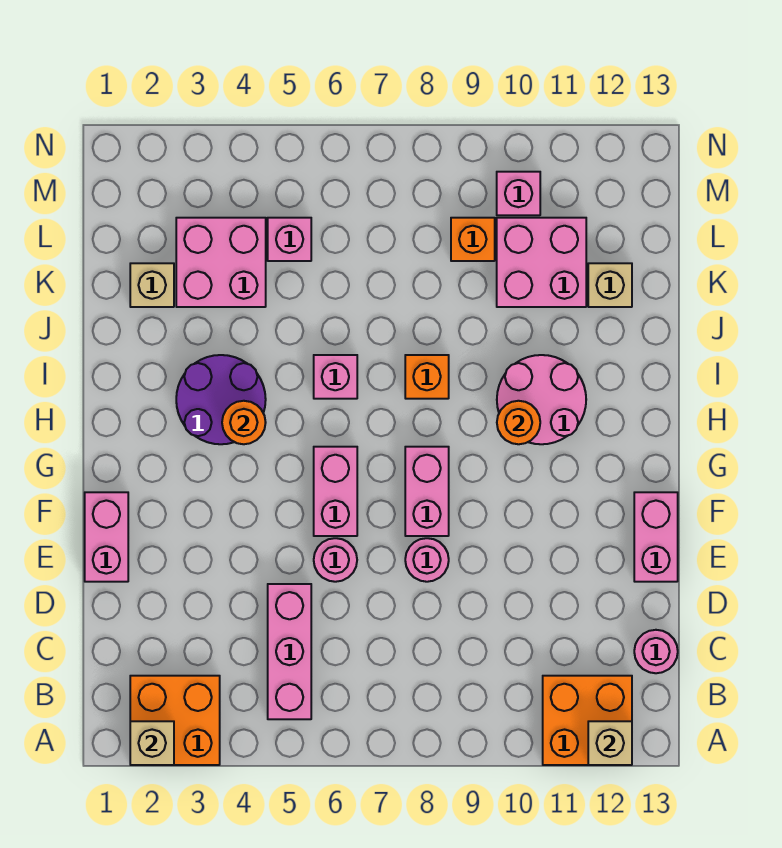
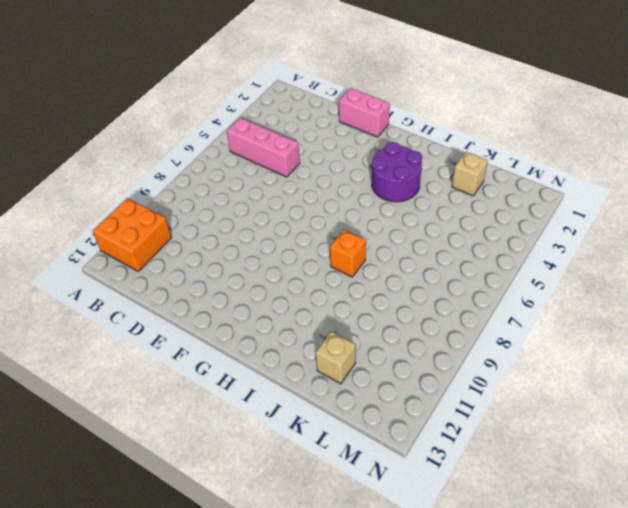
none -> orange brick A2:B3 level 1
none -> pink round brick C13 level 1
none -> pink round brick E6 level 1

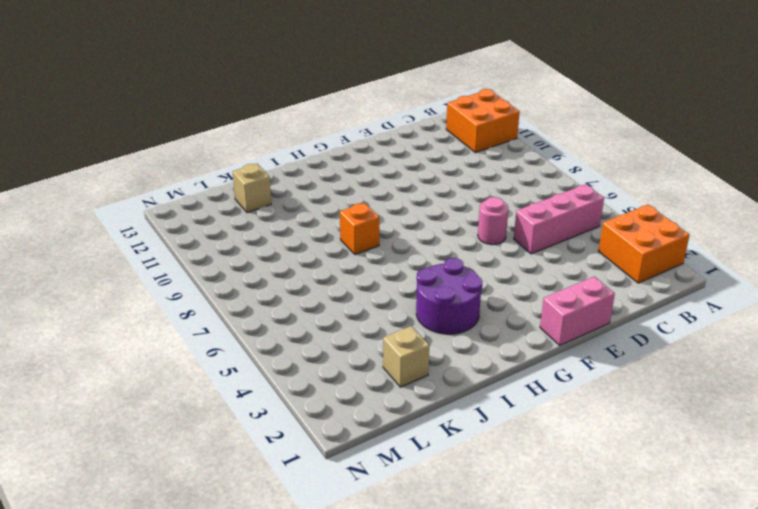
none -> pink round brick C13 level 1
none -> pink round brick E8 level 1
none -> pink brick E13:F13 level 1

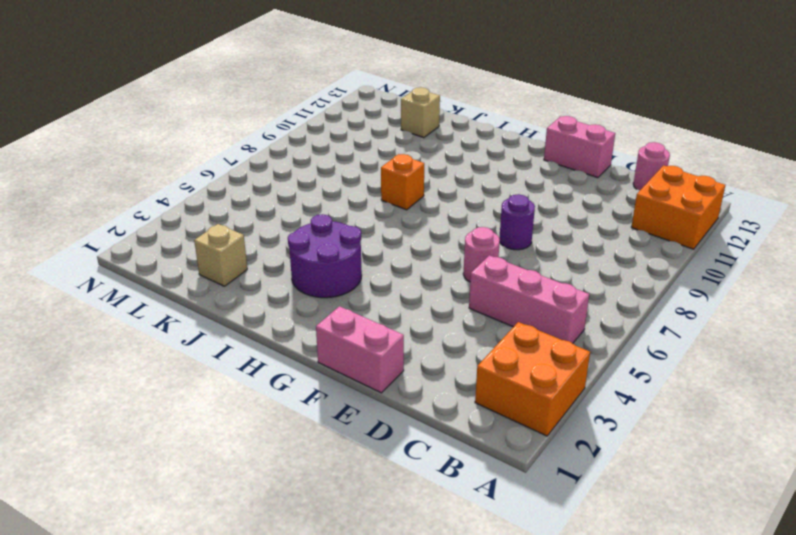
purple round brick E8 level 1 -> pink round brick E8 level 1
none -> pink brick F6:G6 level 1
none -> pink brick F8:G8 level 1
none -> pink round brick H10:I11 level 1

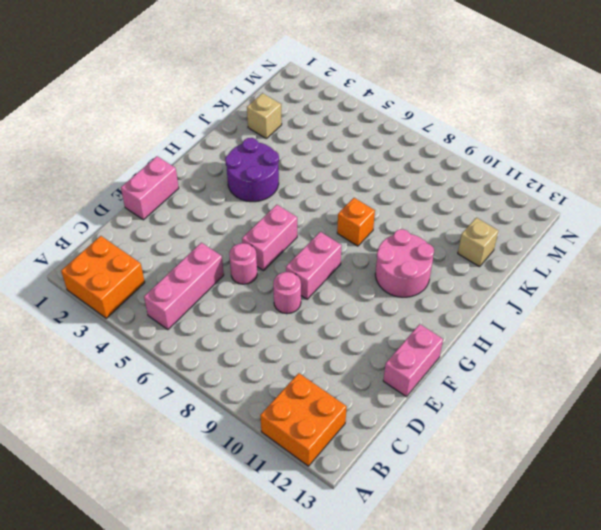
none -> pink round brick C13 level 1
none -> pink brick I6 level 1
none -> pink brick K3:L4 level 1

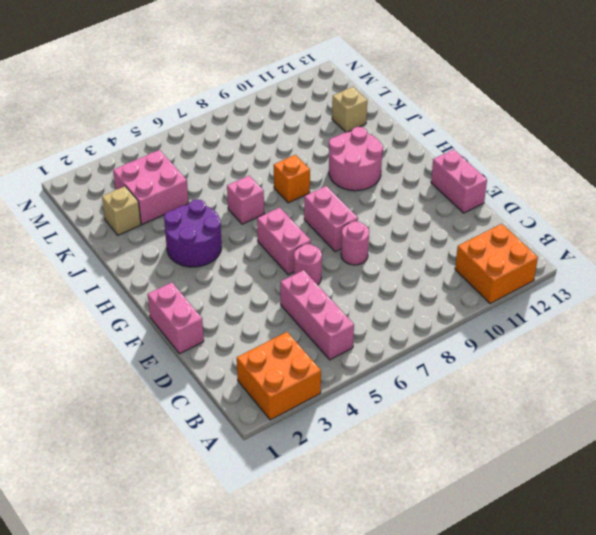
none -> pink round brick C13 level 1
none -> pink brick K10:L11 level 1
none -> pink brick L5 level 1

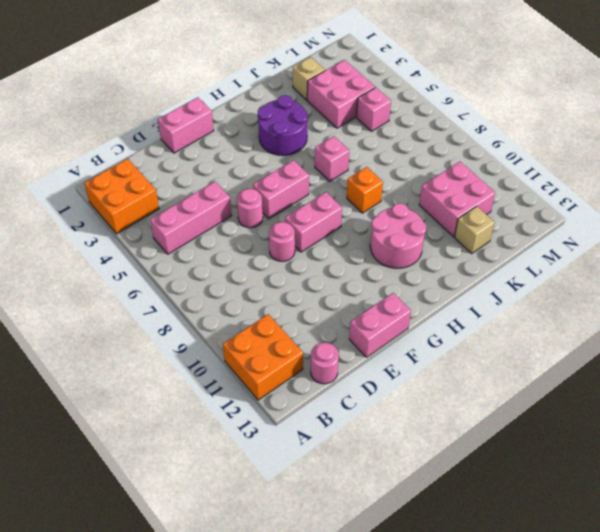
none -> orange brick L9 level 1
none -> pink brick M10 level 1
none -> tan brick A2 level 2

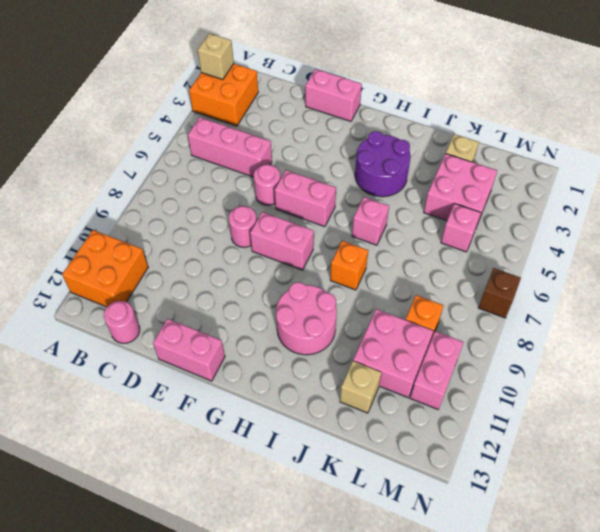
pink brick M10:M11 level 1 -> pink brick M10 level 1
brown brick N7 level 1 -> none
none -> tan brick A12 level 2
none -> orange round brick H4 level 2
none -> orange round brick H10 level 2

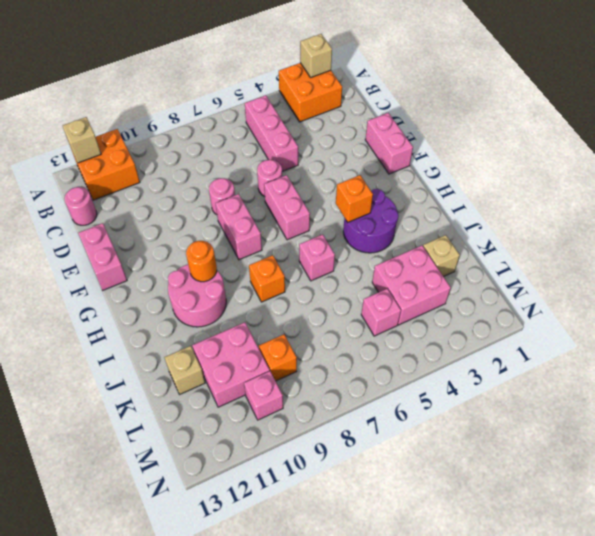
orange brick H4 level 2 -> orange round brick H4 level 2

